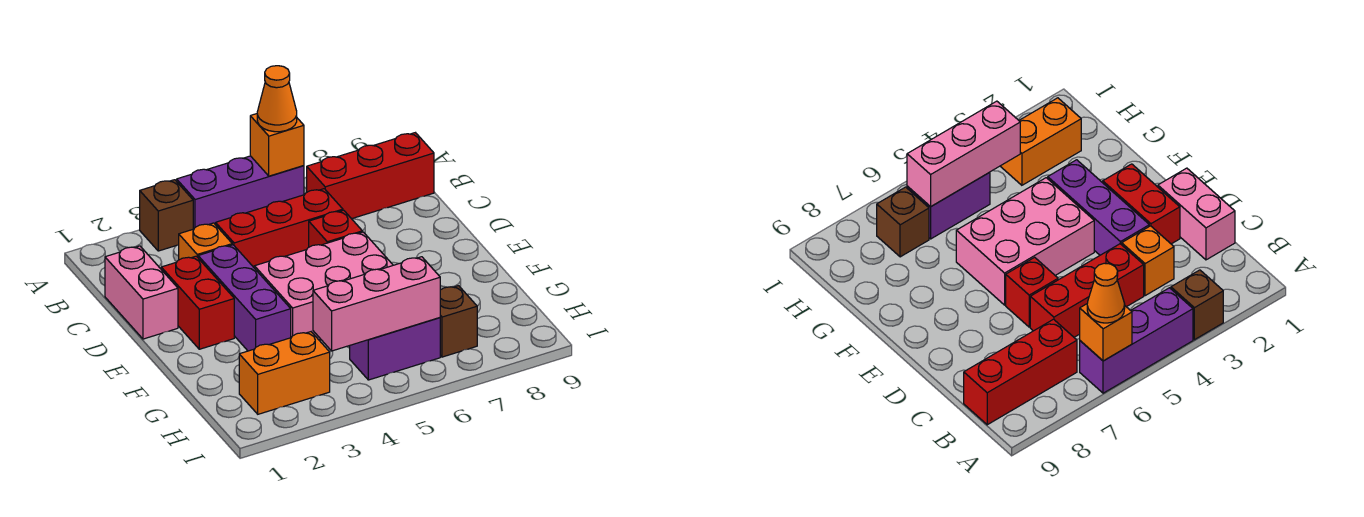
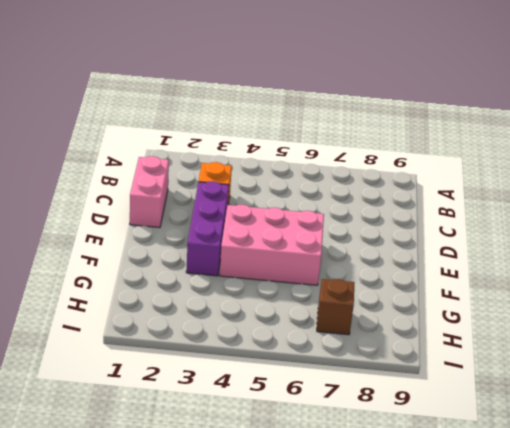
none -> brown brick A3 level 1
none -> purple brick A4:A6 level 1
none -> red brick B7:B9 level 1

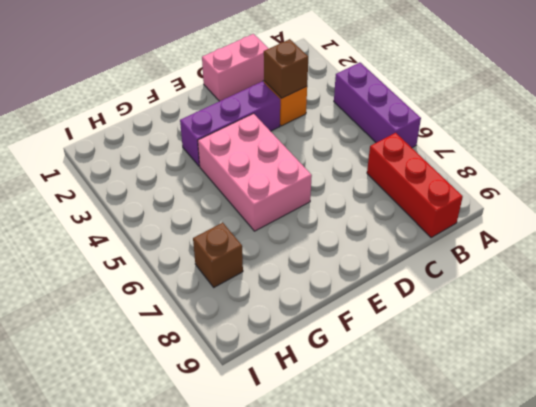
brown brick C3 level 2 -> brown brick A3 level 1
none -> red brick C4:C6 level 1
none -> red brick D2:E2 level 1
none -> red brick D6 level 1

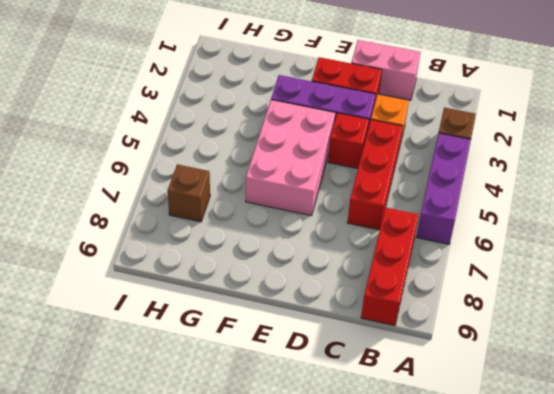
red brick D4 level 1 -> red brick D6 level 1
none -> orange brick H2:H3 level 1
none -> purple brick H5:H6 level 1
none -> orange brick A6 level 2

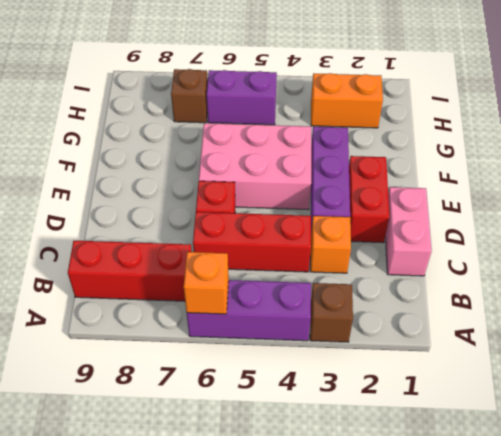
none -> pink brick H4:H6 level 2
none -> orange cone A6 level 3

